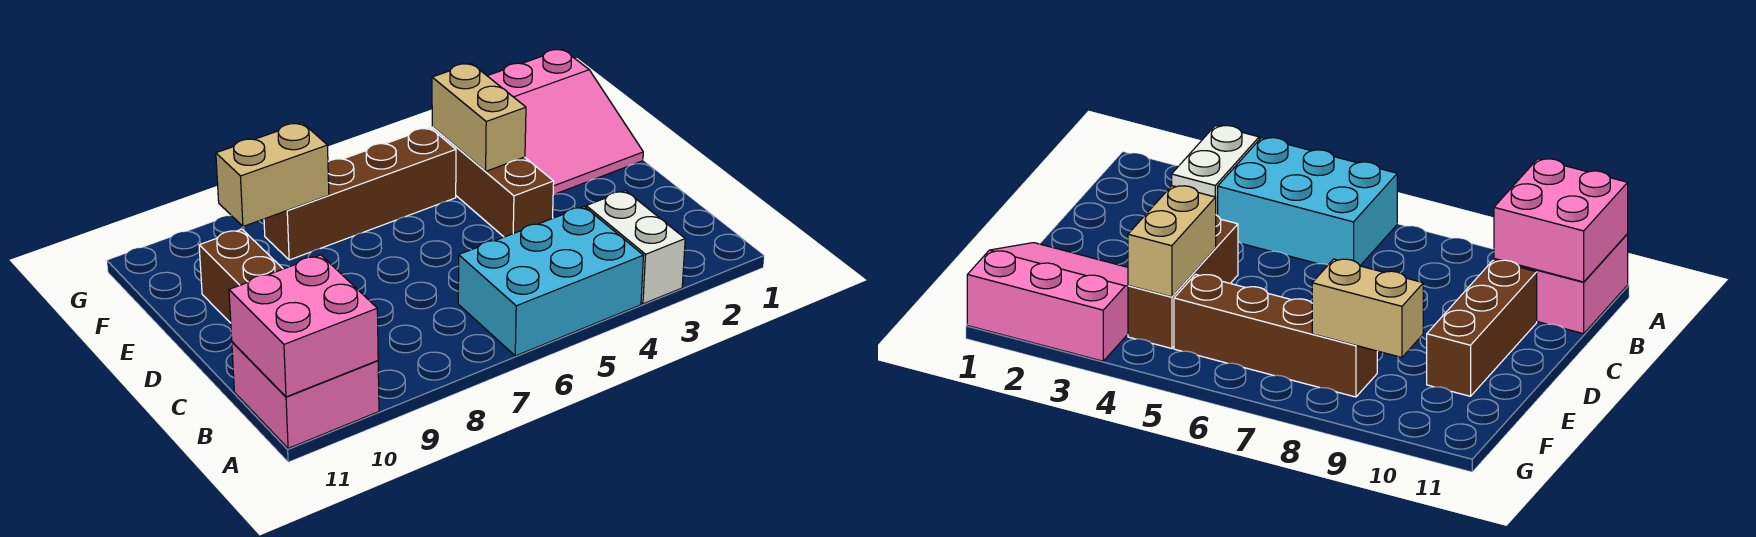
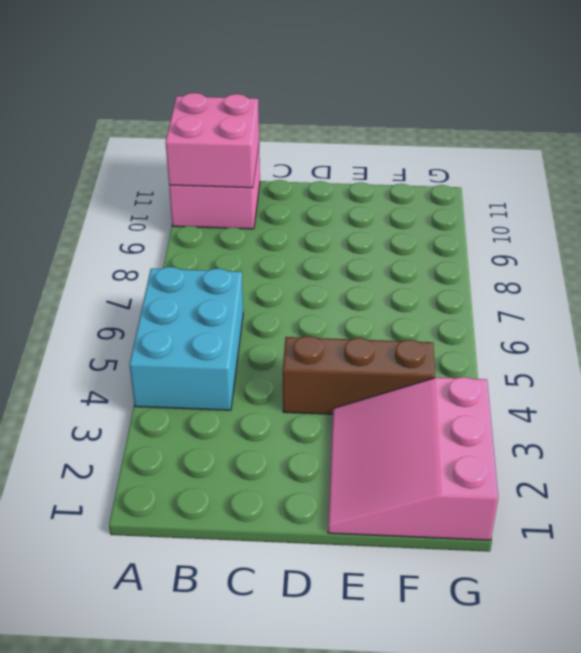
none -> white brick A3:B3 level 1
none -> brown brick C10:E10 level 1

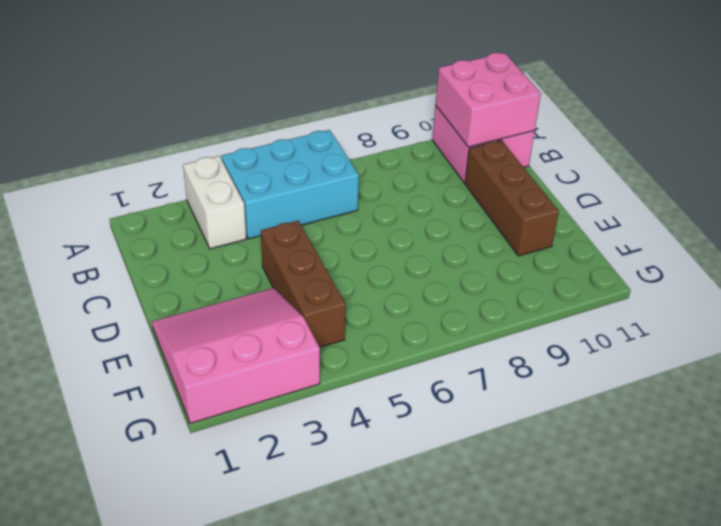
none -> brown brick F5:F8 level 1
none -> tan brick E4:F4 level 2

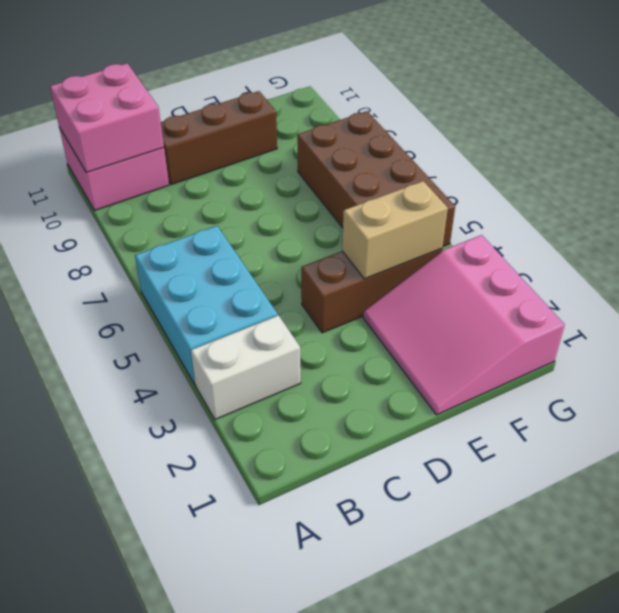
brown brick F5:G8 level 1 -> brown brick F5:F8 level 1
none -> tan brick F8:F9 level 2

